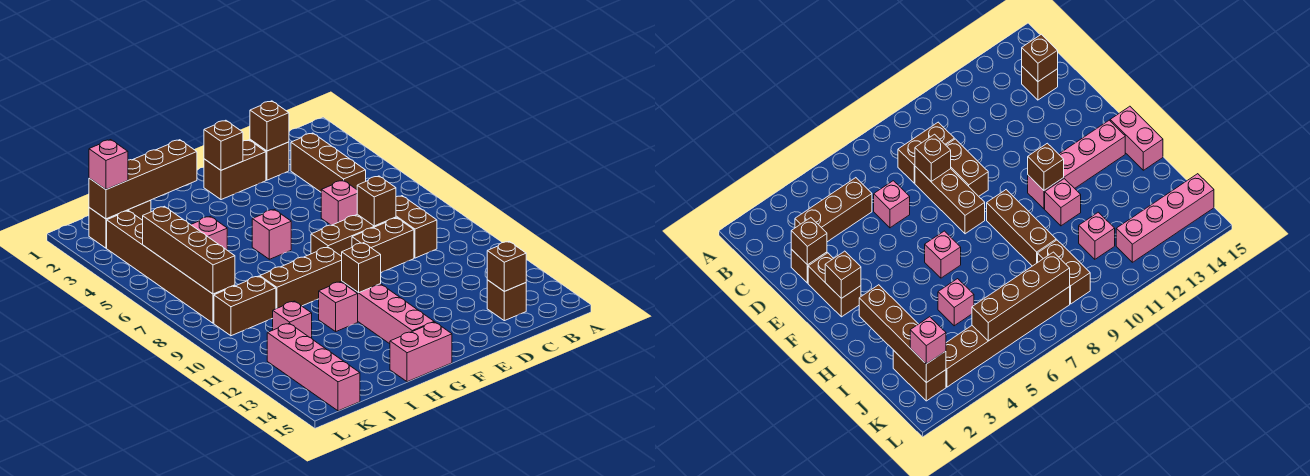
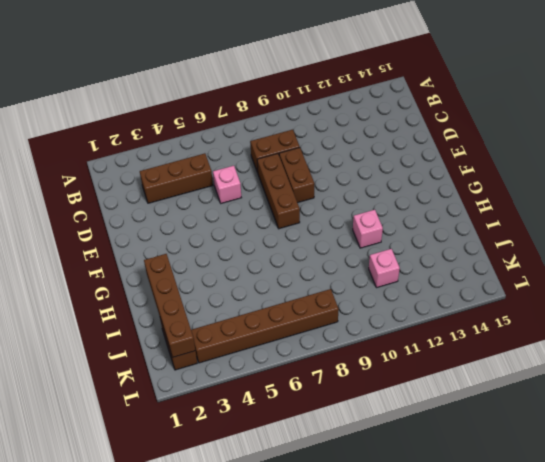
none -> brown brick C14 level 1
none -> brown brick D2 level 1
none -> brown brick E2:F2 level 1

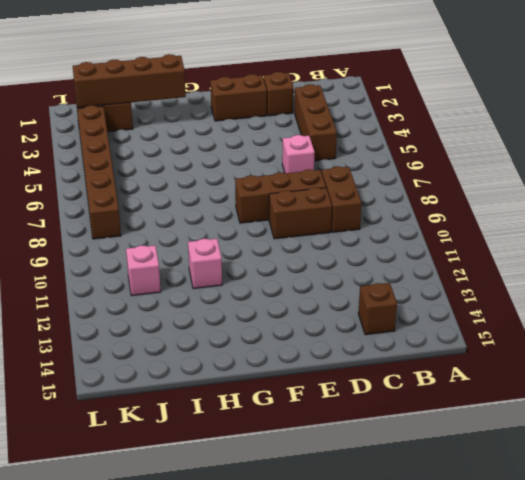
none -> pink brick G6 level 1
none -> brown brick G9:I9 level 1
none -> pink brick G11:G14 level 1

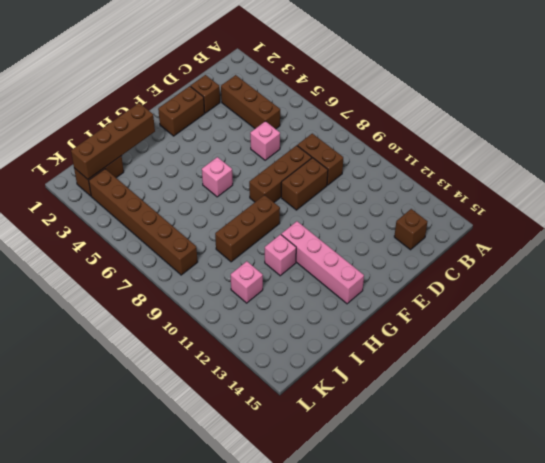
none -> pink brick G15:H15 level 1
none -> pink brick I5 level 1
none -> brown brick J9:K9 level 1

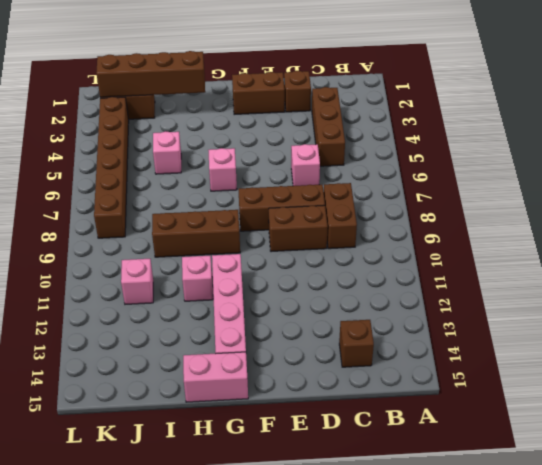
none -> brown brick J9:K9 level 1
none -> pink brick K12:K15 level 1
none -> brown brick C14 level 2

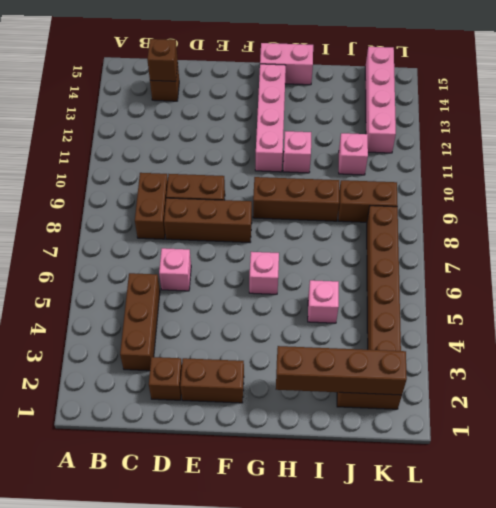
none -> brown brick D2 level 2
none -> brown brick D8 level 2
none -> brown brick F2 level 2

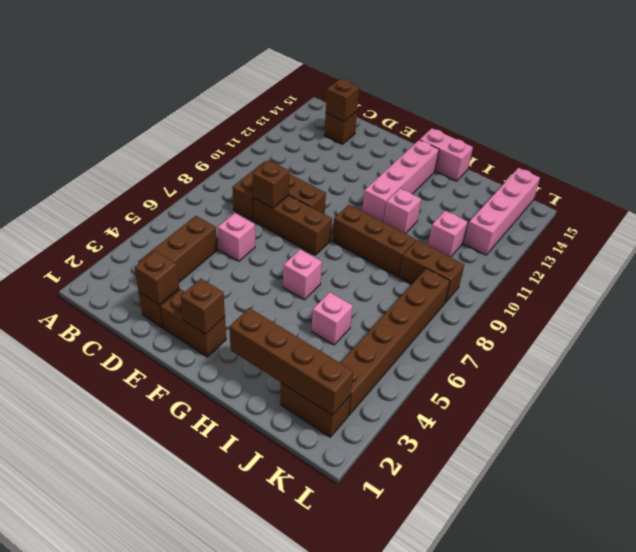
none -> brown brick G11 level 2
none -> brown brick K5:K8 level 2
none -> pink brick K2 level 3

